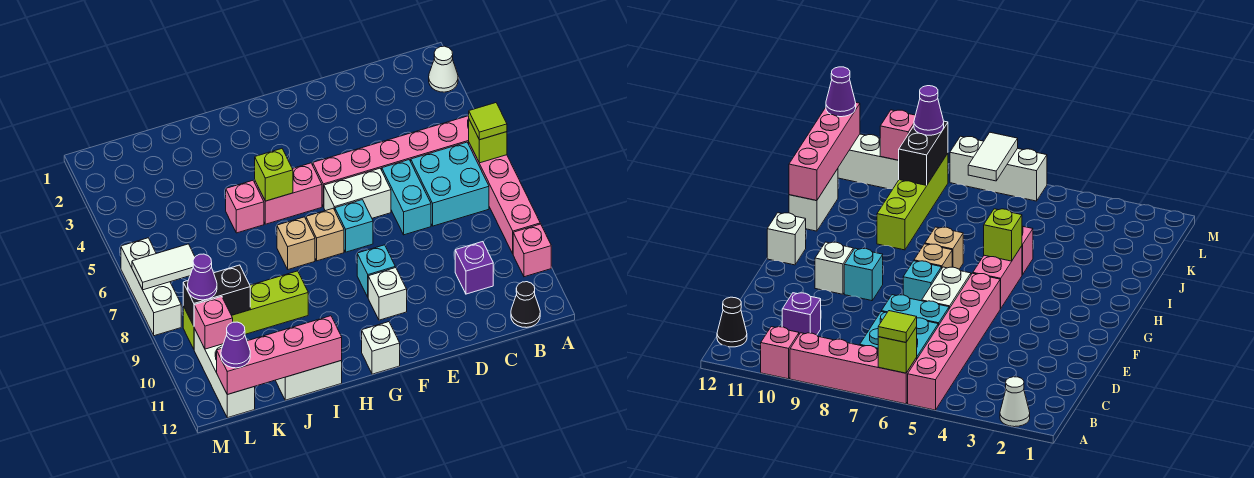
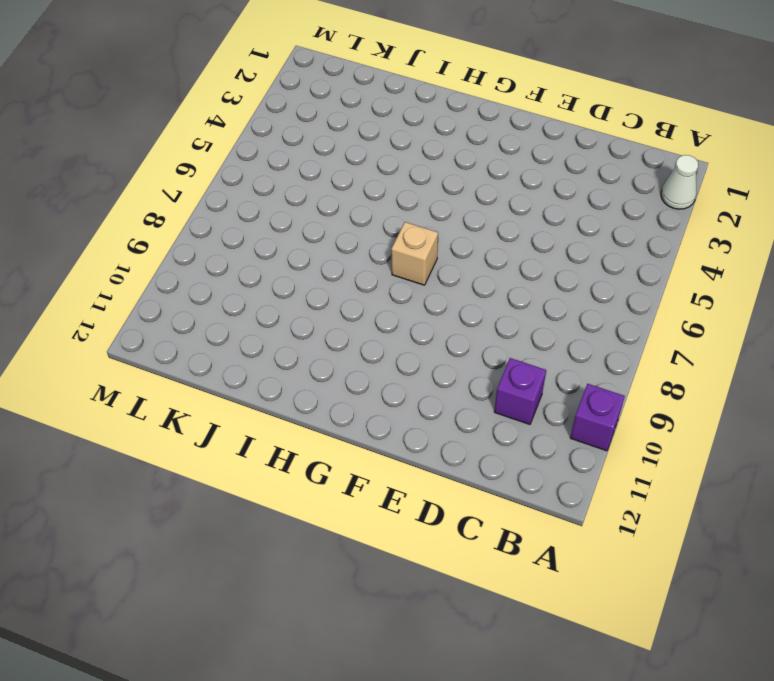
purple brick A10 level 1 -> pink brick A10 level 1
none -> pink brick A5:F5 level 1
none -> pink brick A6:A9 level 1
none -> cyan brick B6:C7 level 1
none -> black cone B12 level 1

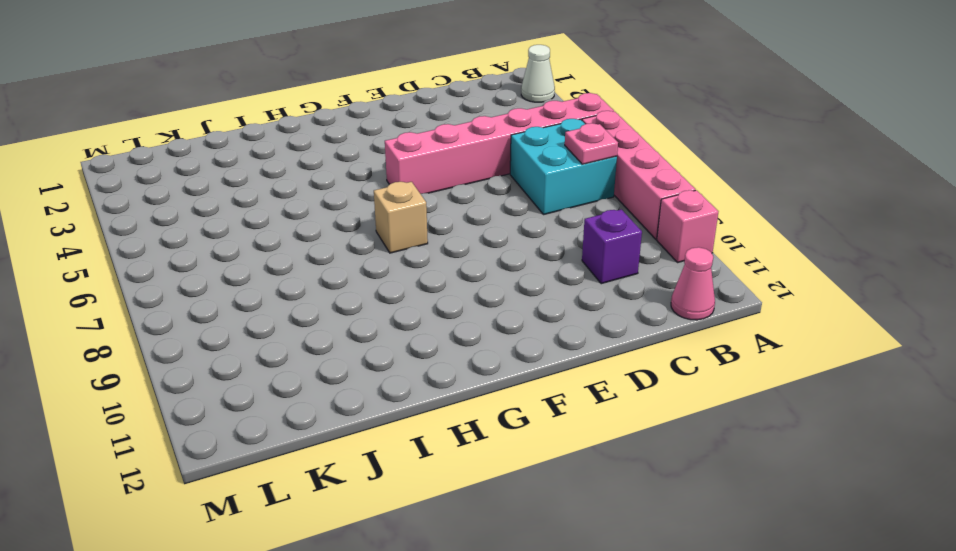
pink plate B7 level 2 -> none
pink cone B12 level 1 -> black cone B12 level 1
none -> cyan brick D6:D7 level 1
none -> white brick E6:F6 level 1
none -> cyan brick F7 level 1
none -> cyan brick F9 level 1

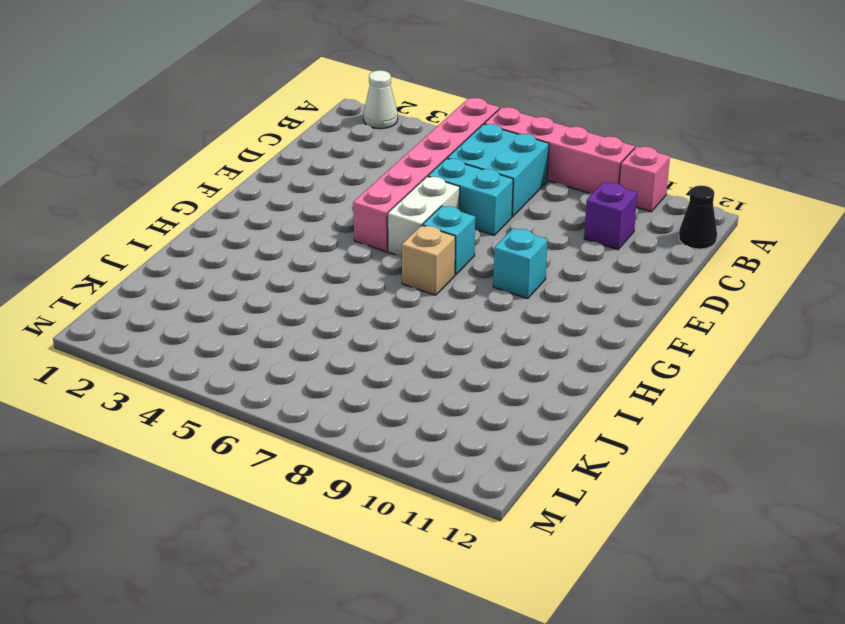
none -> white brick F10 level 1
none -> pink brick G5:H5 level 1
none -> white brick G12 level 1
none -> tan brick H7 level 1

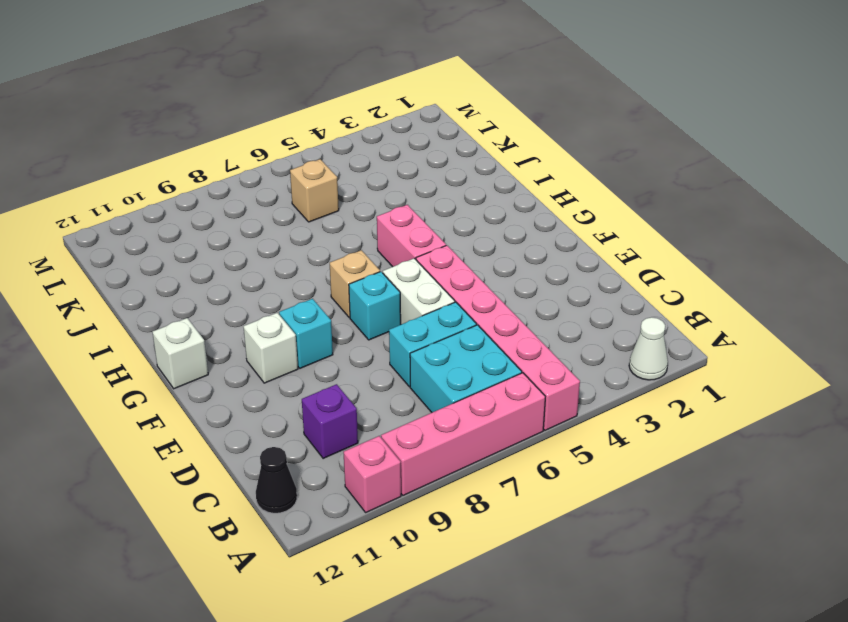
tan brick K6 level 1 -> tan brick H7 level 1
none -> pink brick I5 level 1
none -> lime brick I9:L9 level 1
none -> white brick I12:J12 level 1
none -> white brick L10:L12 level 1

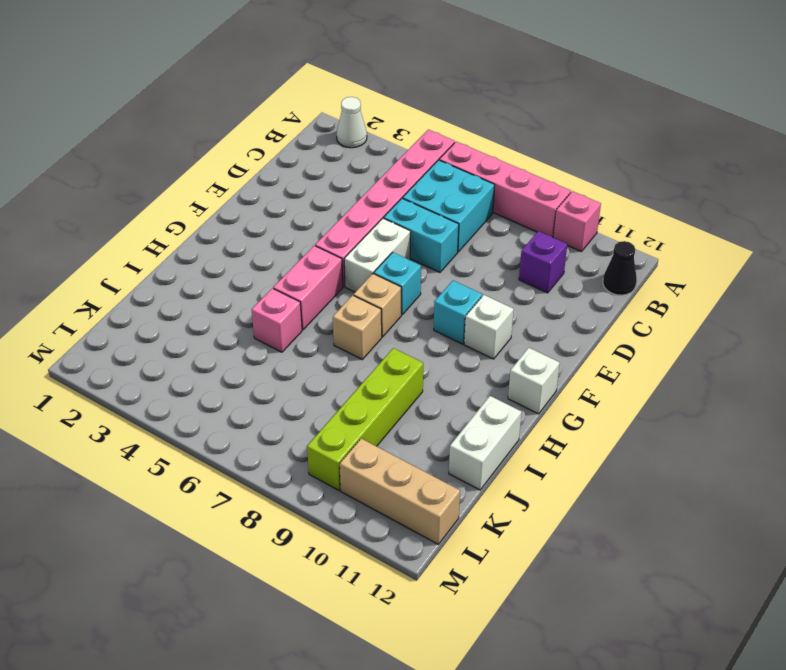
tan brick L10:L12 level 1 -> white brick L10:L12 level 1
none -> white brick M6:M8 level 1
none -> lime brick A6 level 2
none -> lime brick H5 level 2
none -> pink brick I12:L12 level 2

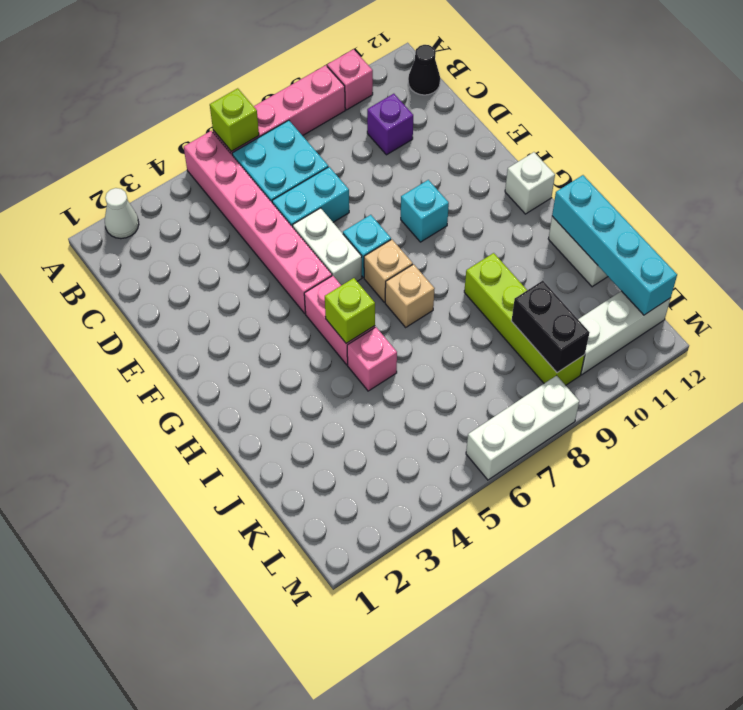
cyan brick I12:L12 level 2 -> pink brick I12:L12 level 2
none -> white brick F10 level 1
none -> white tile L7:M7 level 2
none -> pink brick L10 level 2
none -> lime tile A6 level 3

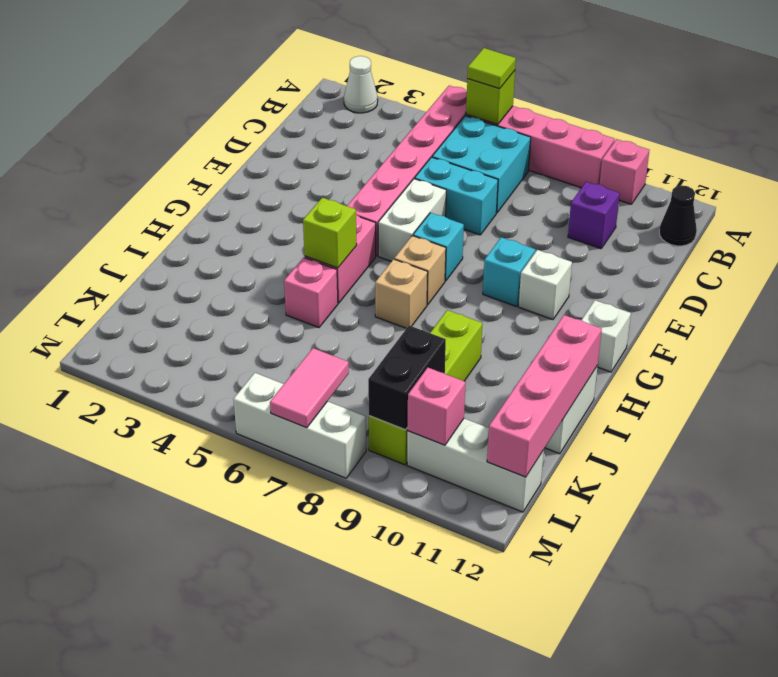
pink tile L7:M7 level 2 -> white tile L7:M7 level 2
none -> purple cone L9 level 3
none -> purple cone L12 level 3

